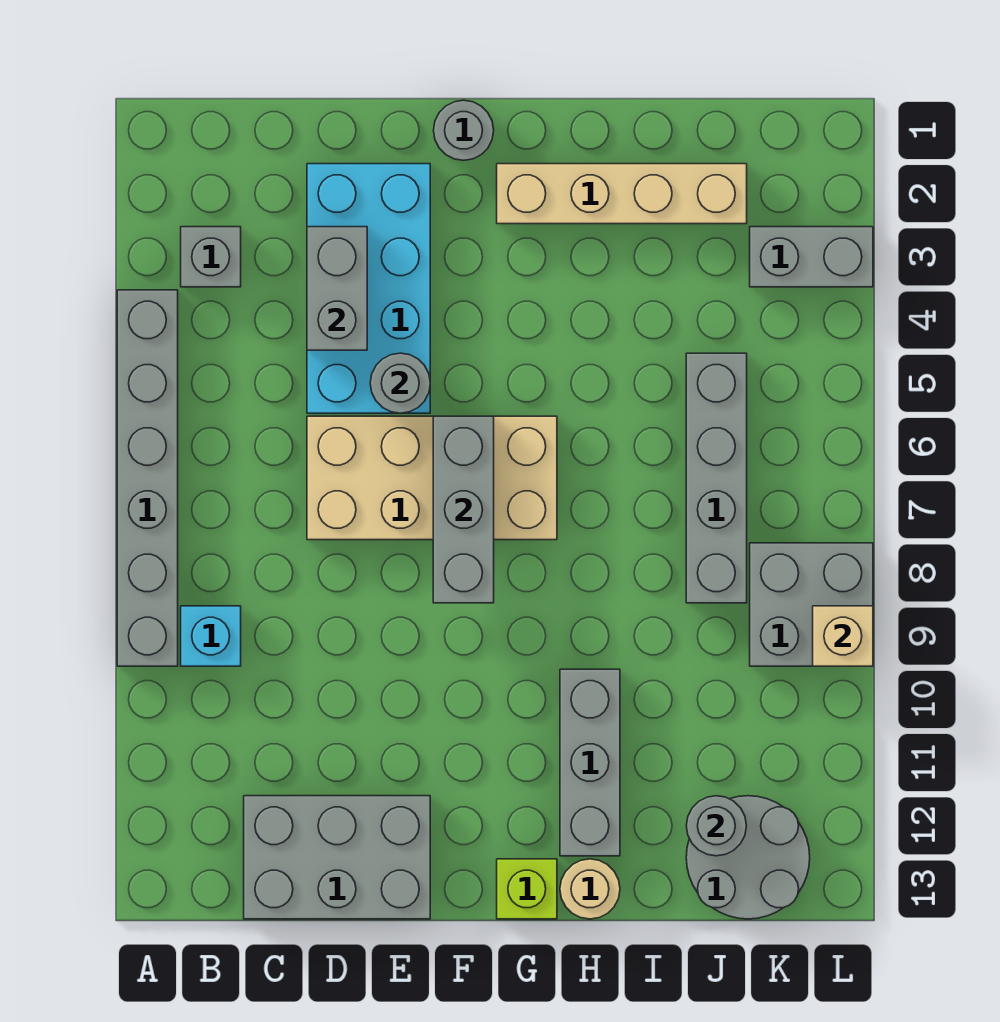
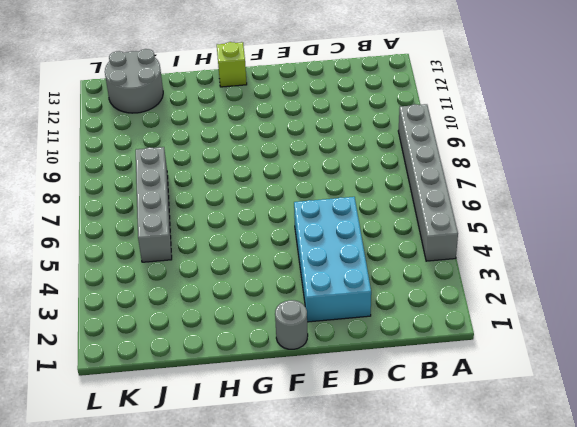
none -> grey brick B3 level 1
none -> cyan brick B9 level 1
none -> grey brick C12:E13 level 1

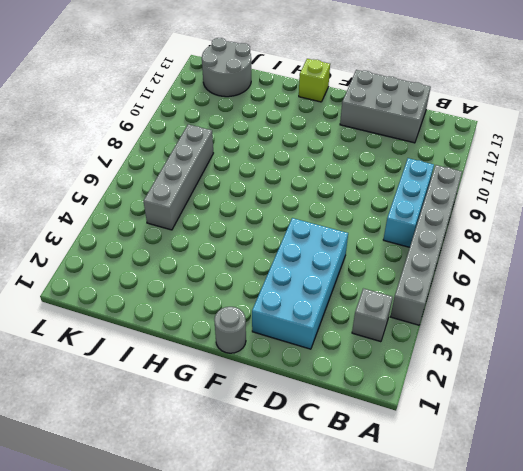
cyan brick B7:B9 level 1 -> cyan brick B9 level 1
none -> tan brick D6:G7 level 1
none -> tan brick G2:J2 level 1
none -> grey brick H10:H12 level 1

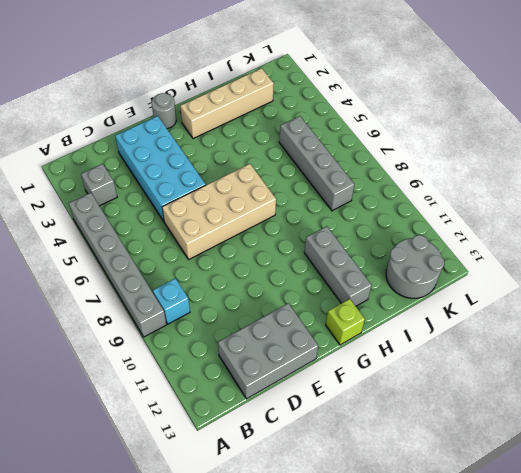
none -> tan round brick H13 level 1
none -> grey brick K3:L3 level 1
none -> grey brick K8:L9 level 1

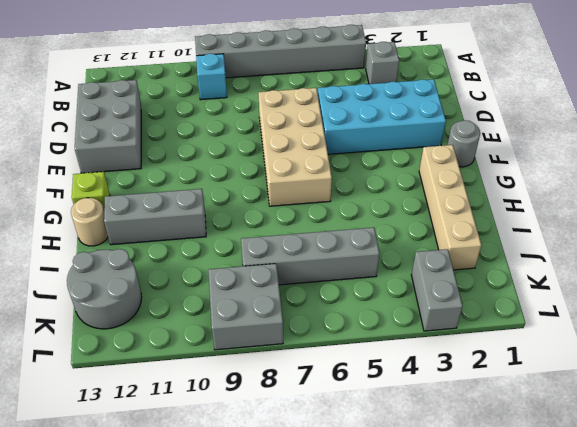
none -> grey brick D3:D4 level 2
none -> grey round brick E5 level 2
none -> grey brick F6:F8 level 2

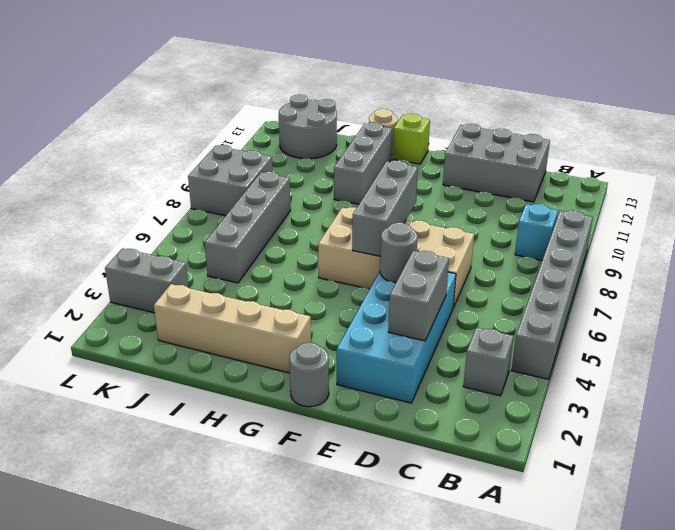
none -> grey round brick J12 level 2
none -> tan brick L9 level 2

